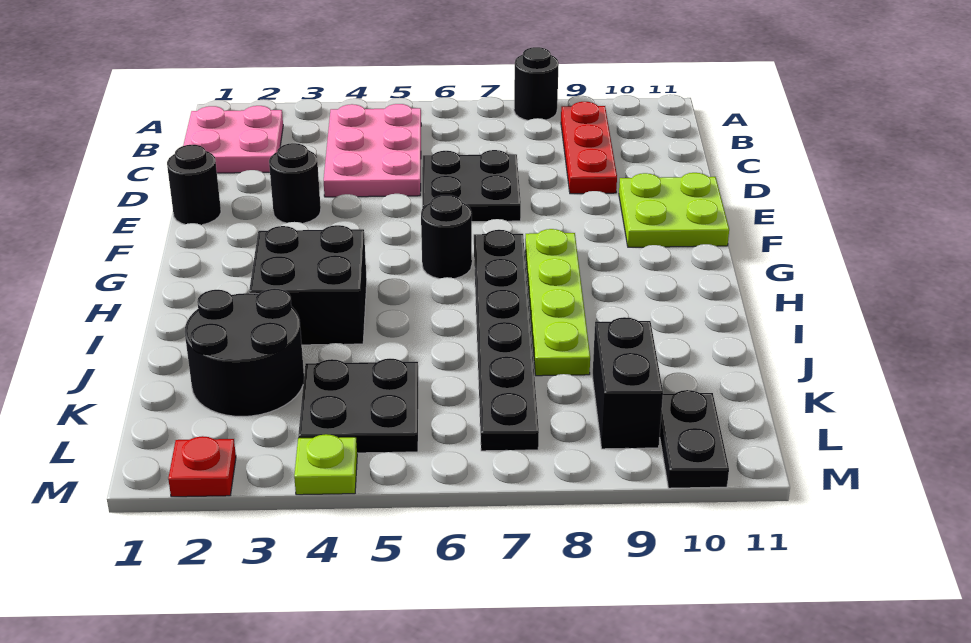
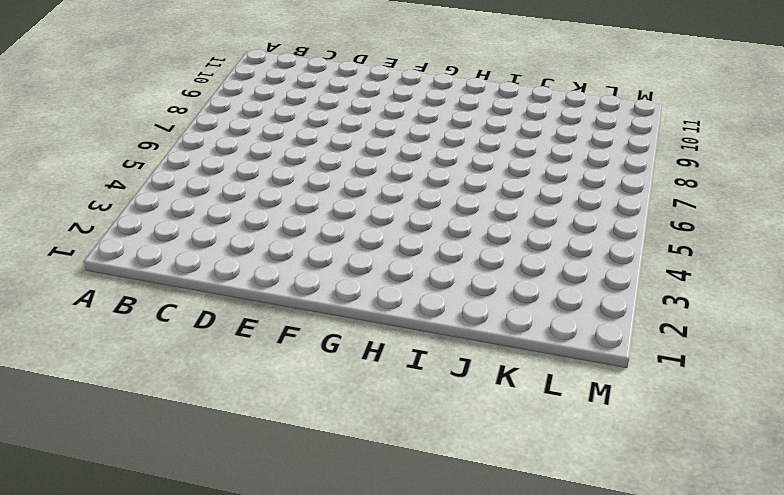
none -> black round brick A8 level 1
none -> pink plate B1:C2 level 1
none -> pink plate B4:D5 level 1

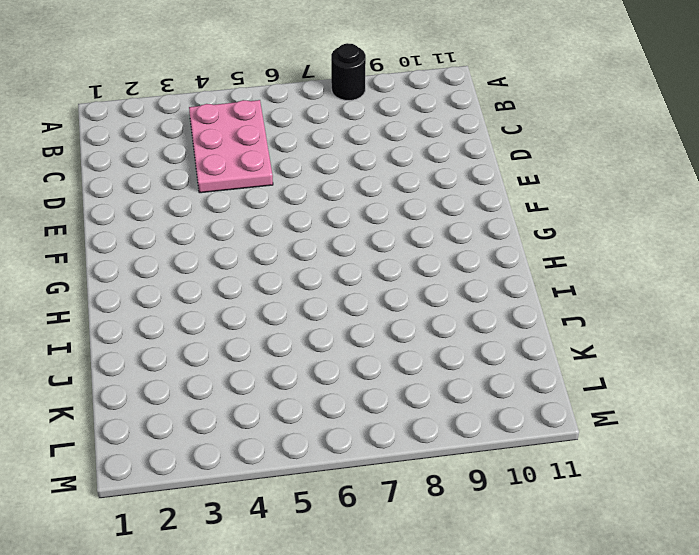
none -> pink plate B1:C2 level 1
none -> red plate B9:D9 level 1
none -> black plate D6:E7 level 1

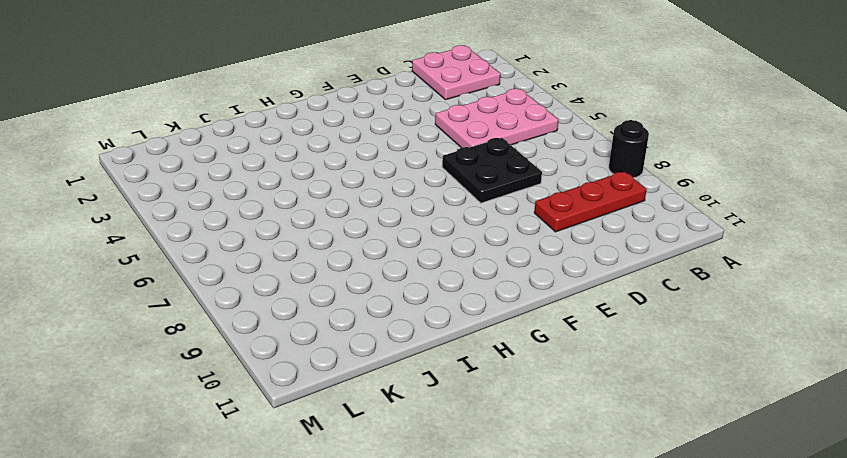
none -> black round brick E1 level 1
none -> black round brick E3 level 1
none -> lime plate E10:F11 level 1

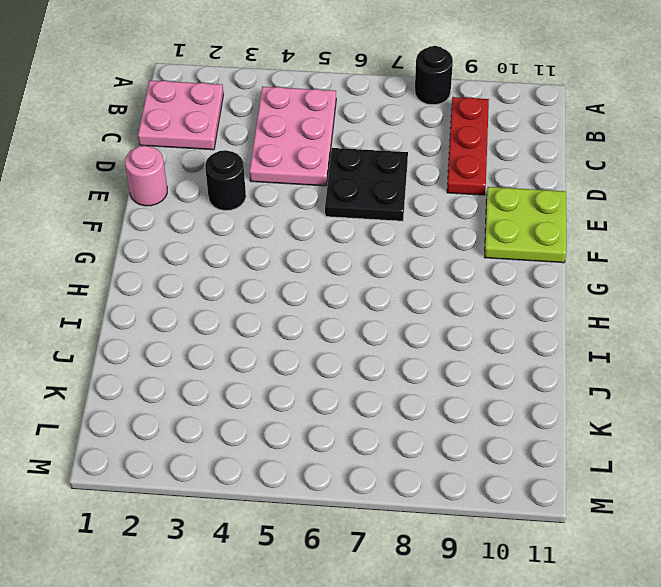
pink round brick E1 level 1 -> black round brick E1 level 1
none -> black round brick G6 level 1
none -> black plate G7:L7 level 1
none -> lime plate G8:J8 level 1

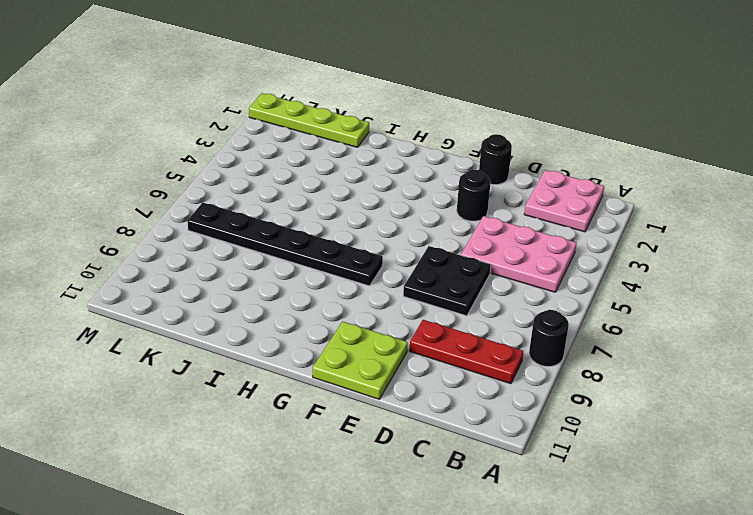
lime plate J1:M1 level 1 -> lime plate G8:J8 level 1
none -> black round brick G6 level 1
none -> black brick H3:I4 level 1
none -> black round brick J2:K3 level 1

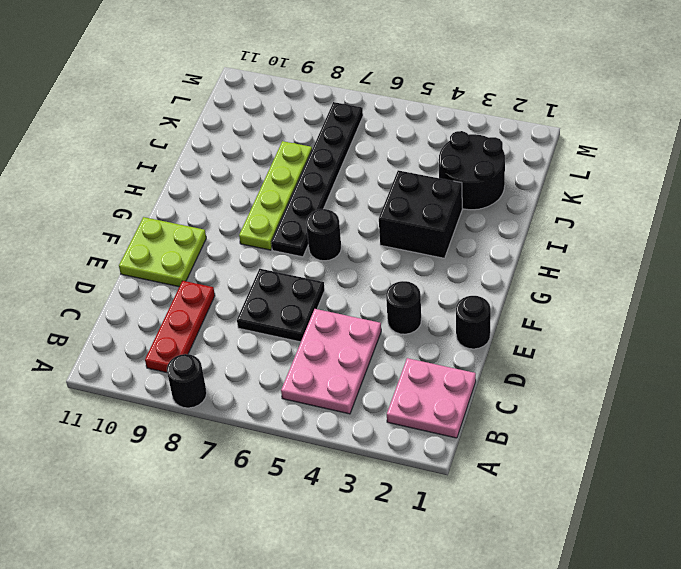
none -> black plate K4:L5 level 1
none -> black brick K9:L9 level 1
none -> black plate L10:M10 level 1

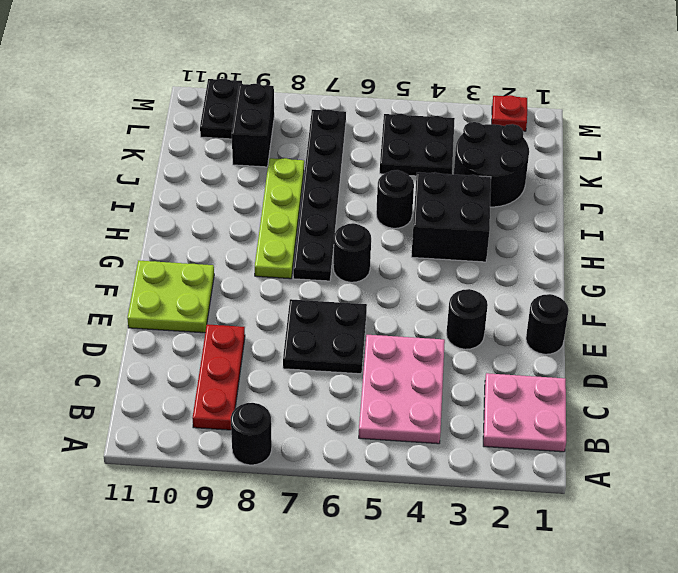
black round brick I5 level 1 -> none
none -> lime plate M4 level 1

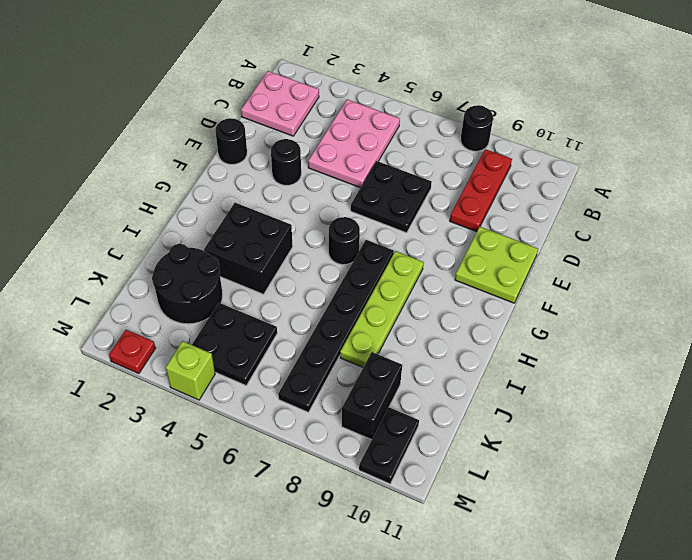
lime brick M4 level 1 -> lime plate M4 level 1

